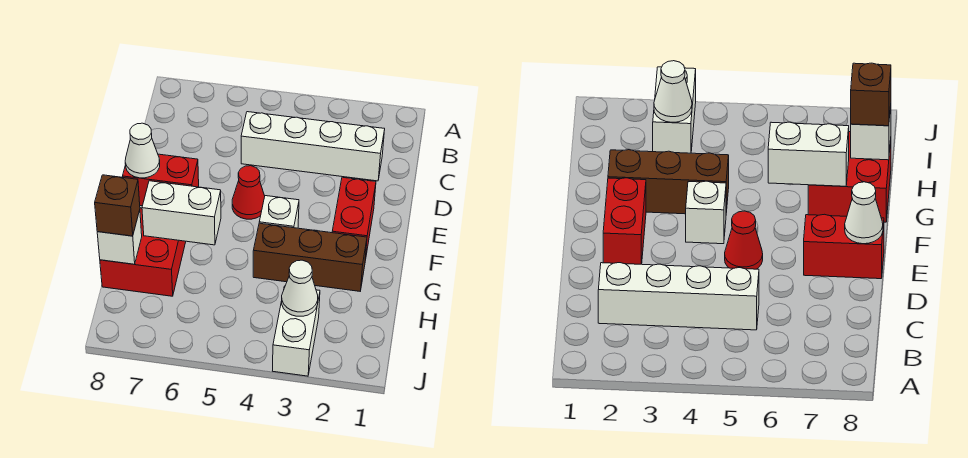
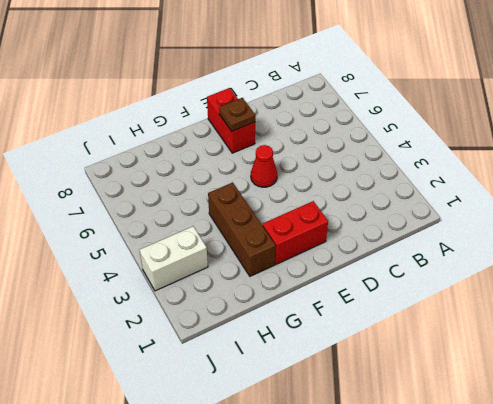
brown plate E7 level 2 -> none
none -> white brick C2:C5 level 1
none -> white brick F4 level 1
none -> red brick G7:H8 level 1

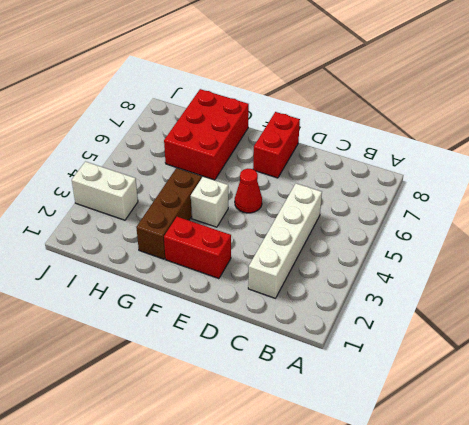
red brick G6:H8 level 1 -> red brick G7:H8 level 1
none -> white cone E8 level 2
none -> white brick G6:G7 level 2
none -> white brick H8 level 2

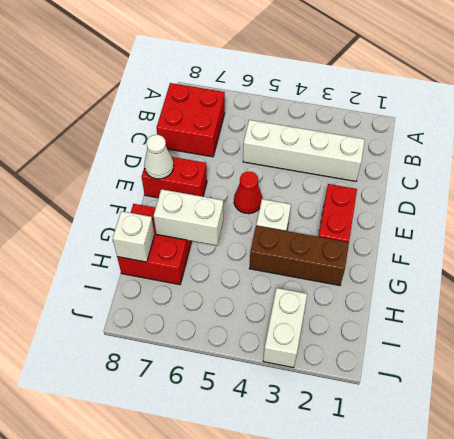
red brick B7:C8 level 1 -> none
none -> white cone I3 level 2
none -> brown brick H8 level 3

